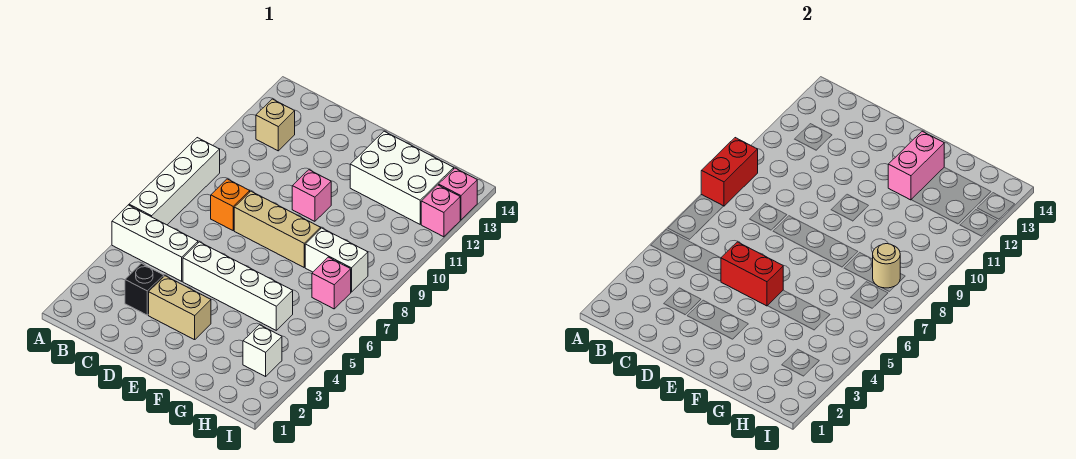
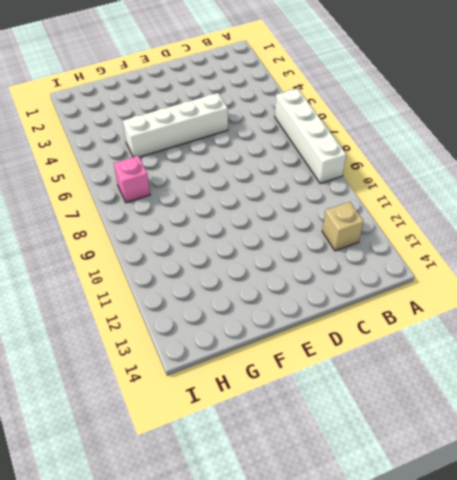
none -> white brick A5:C5 level 1
none -> black brick C3 level 1
none -> orange brick C8 level 1

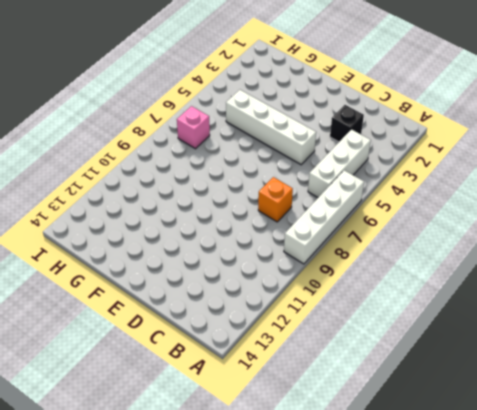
white brick B4:B6 level 1 -> white brick A5:C5 level 1
none -> tan brick B12 level 1
none -> tan brick D3:E3 level 1
none -> tan brick D8:F8 level 1

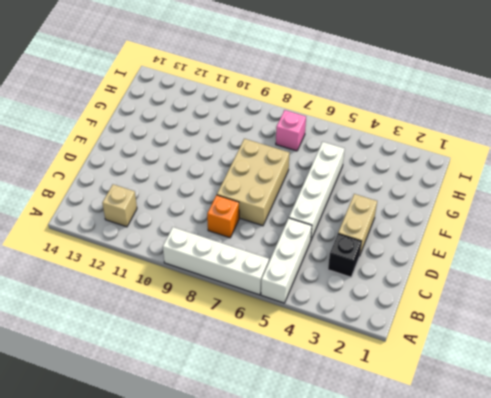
tan brick D7:F8 level 1 -> tan brick D8:F8 level 1
none -> pink brick E10 level 1
none -> white brick F12:H13 level 1
none -> white brick G8:H8 level 1

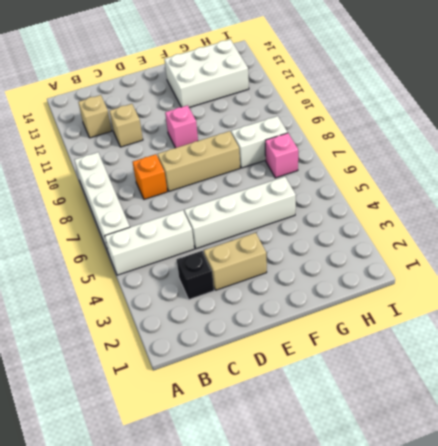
tan brick C11 level 1 -> none
none -> white brick H3 level 1
none -> pink brick I12 level 1
none -> pink brick I13 level 1

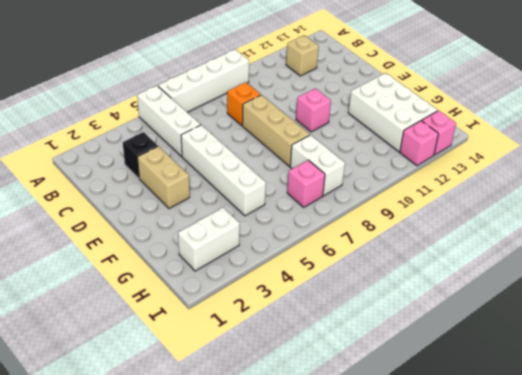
white brick H2:H3 level 1 -> white brick H3 level 1
none -> red brick A8:A9 level 2
none -> red brick D5:E5 level 2
none -> pink brick F12:F13 level 2

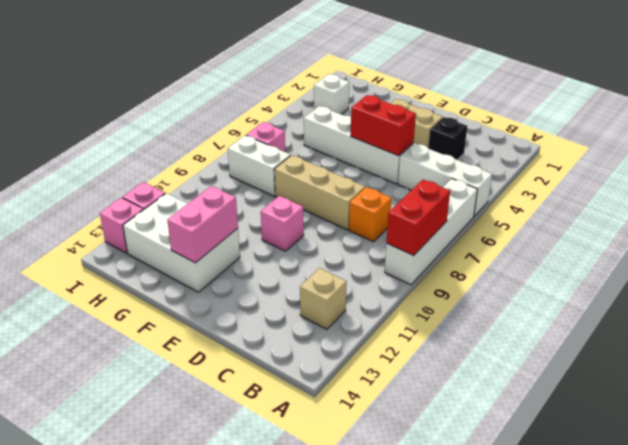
none -> tan round brick H8 level 2

